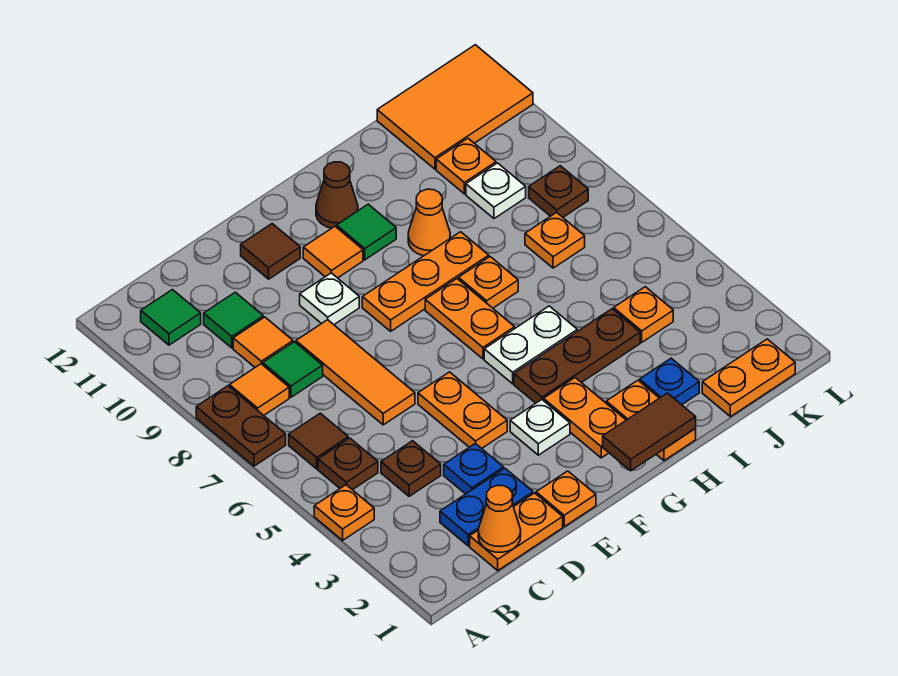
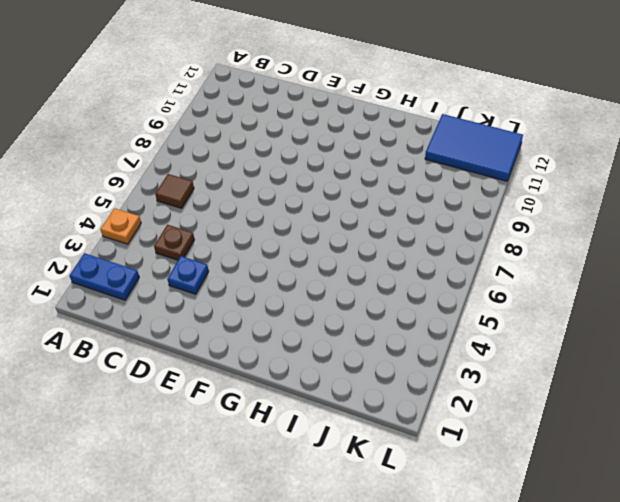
blue plate A2:B2 level 1 -> blue plate C2:D2 level 1
blue tile J11:L12 level 1 -> orange tile J11:L12 level 1
none -> brown plate A7:A8 level 1
none -> brown plate B5 level 1
none -> orange tile B8 level 1
none -> green tile B11 level 1

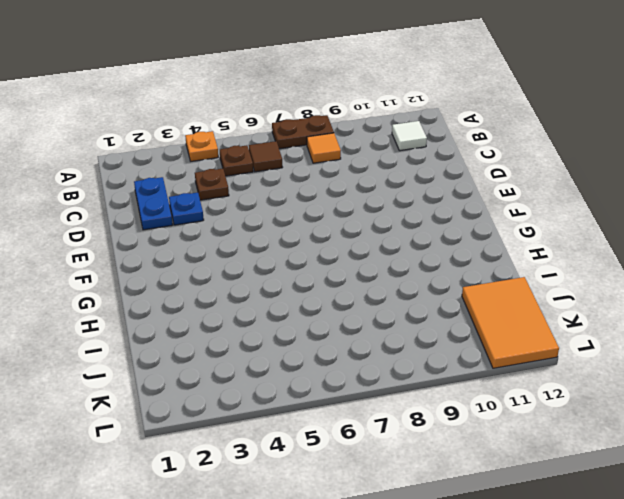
white tile B11 level 1 -> green tile B11 level 1
none -> orange plate C1:D1 level 1
none -> green tile C8 level 1
none -> orange tile C9 level 1
none -> green tile C10 level 1

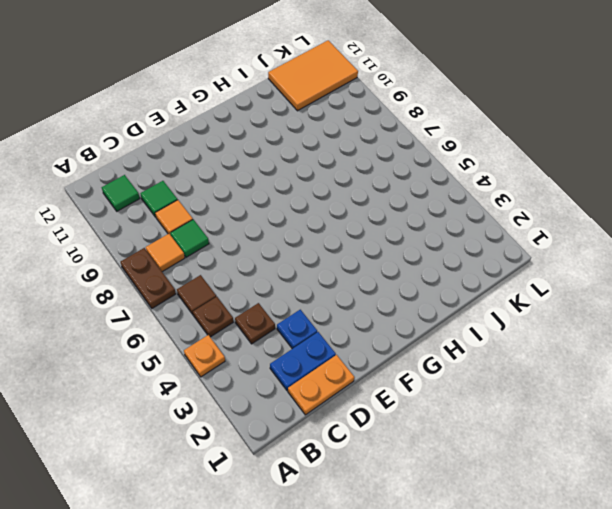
none -> orange tile D6:D8 level 1
none -> orange plate E1 level 1
none -> orange plate E4:E5 level 1
none -> white plate E9 level 1

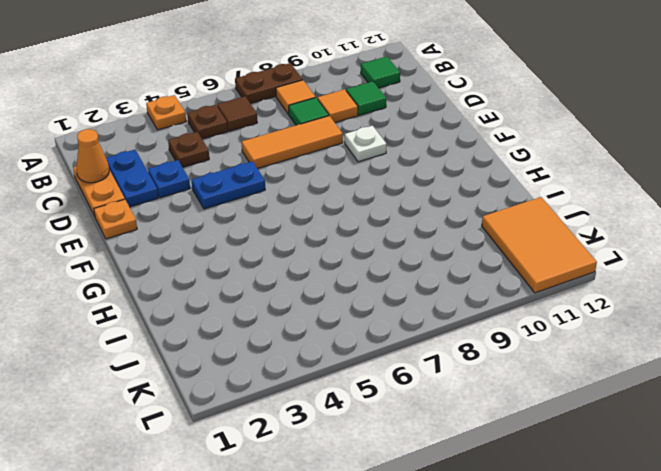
blue plate E4:E5 level 1 -> orange plate E4:E5 level 1
none -> brown tile E11 level 1
none -> white plate F3 level 1
none -> orange plate F8:H8 level 1
none -> orange tile F10 level 1

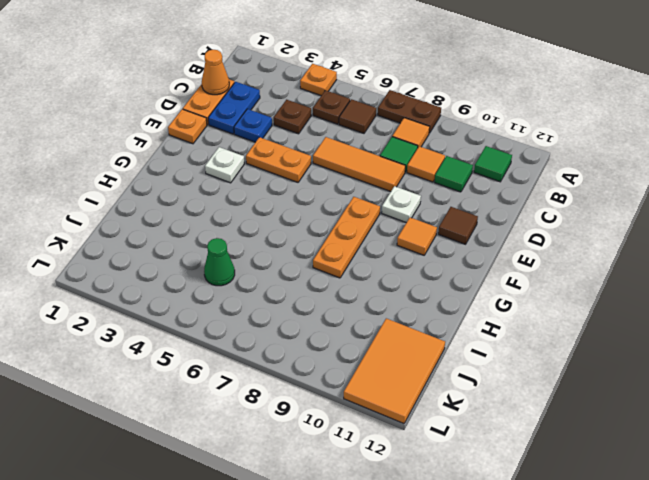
green cone J5 level 1 -> none
none -> orange plate G2:G3 level 1
none -> brown plate G4:I4 level 1
none -> white plate G5:H5 level 1
none -> orange plate G6:G7 level 1

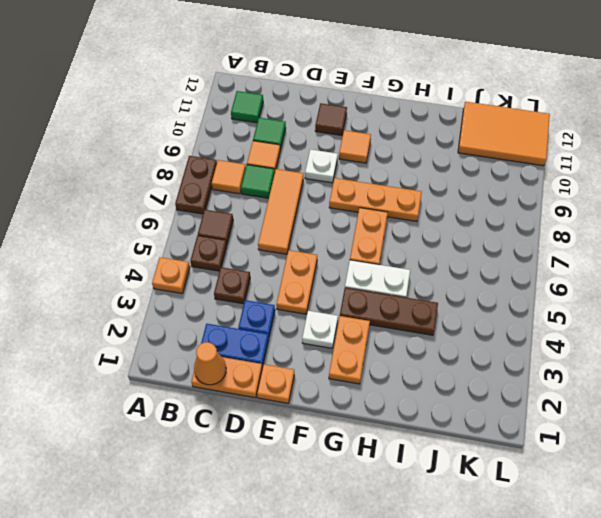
none -> green tile G10 level 1
none -> brown cone G11 level 1
none -> orange plate H1:H2 level 1
none -> orange plate H7 level 1

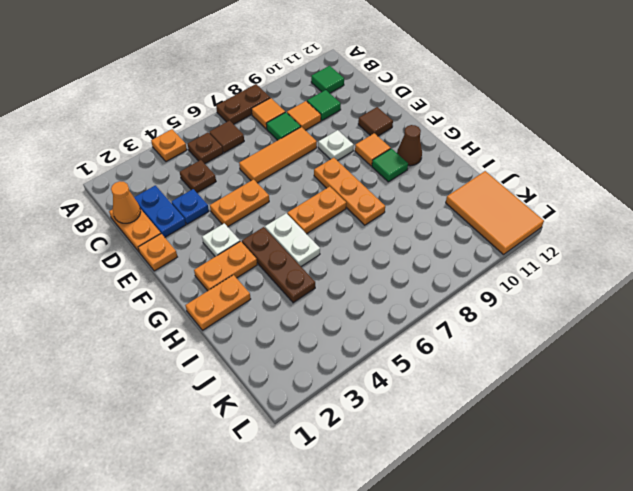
none -> orange plate H7 level 1
none -> orange cone H9 level 1
none -> blue plate I2 level 1
none -> orange plate J1:K1 level 1

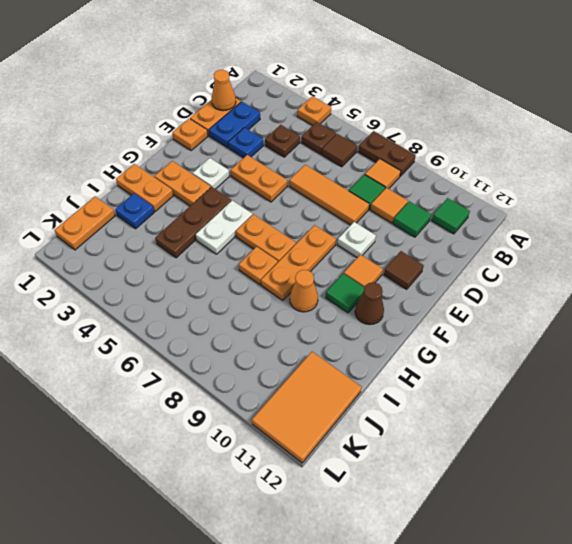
none -> orange plate J4 level 1
none -> orange plate J7 level 1
none -> white plate J9 level 1
none -> orange plate J10 level 1

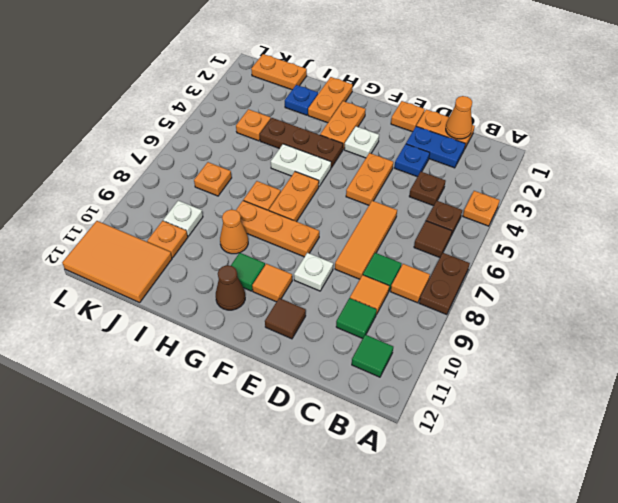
none -> brown plate K8 level 1
none -> brown tile G1:H1 level 2

